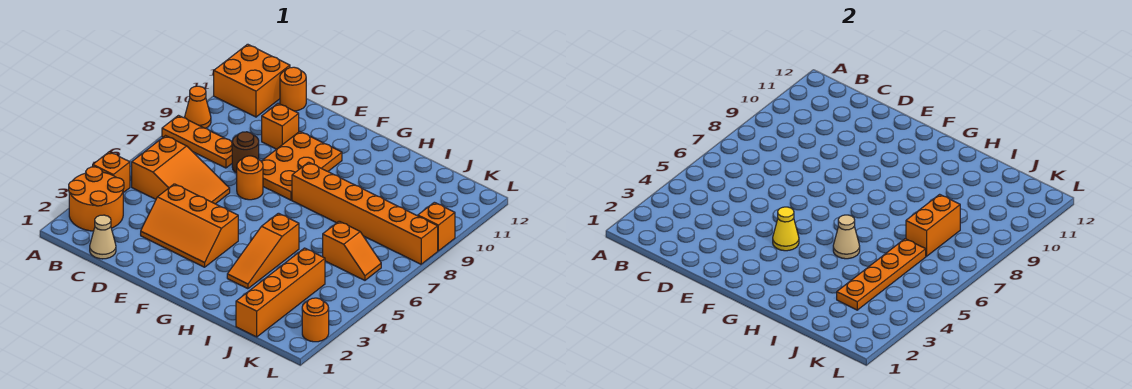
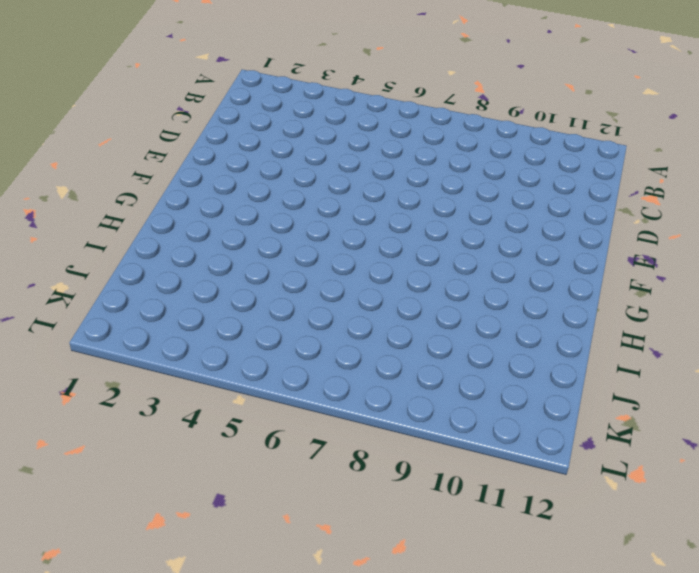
none -> orange round brick A2:B3 level 1
none -> orange brick A4 level 1
none -> orange plate A8:C8 level 1

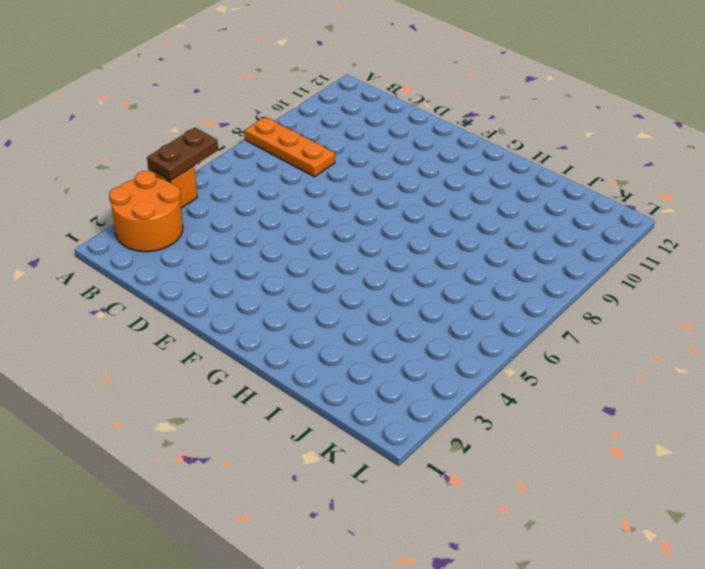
brown plate A4:A5 level 2 -> none
none -> orange cone A9 level 1
none -> orange brick A11:B12 level 1
none -> orange slope B5:D6 level 1 top B

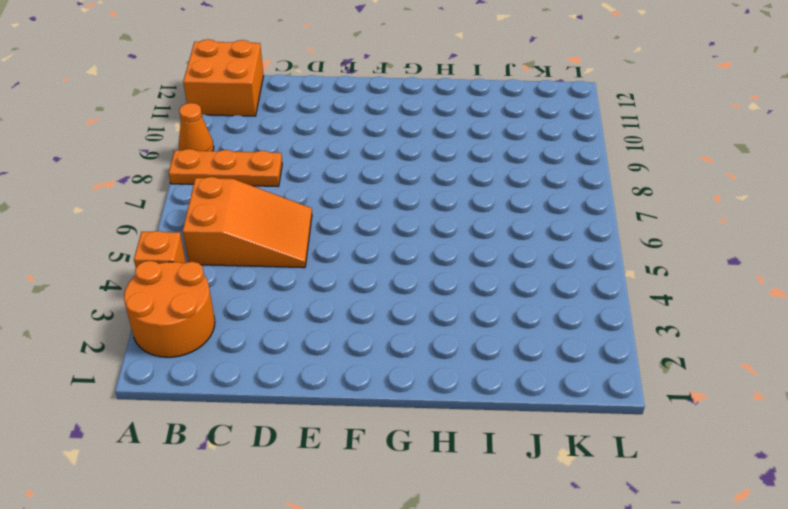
none -> tan cone C1 level 1
none -> orange round brick C12 level 1
none -> orange slope D3:F4 level 1 top 4

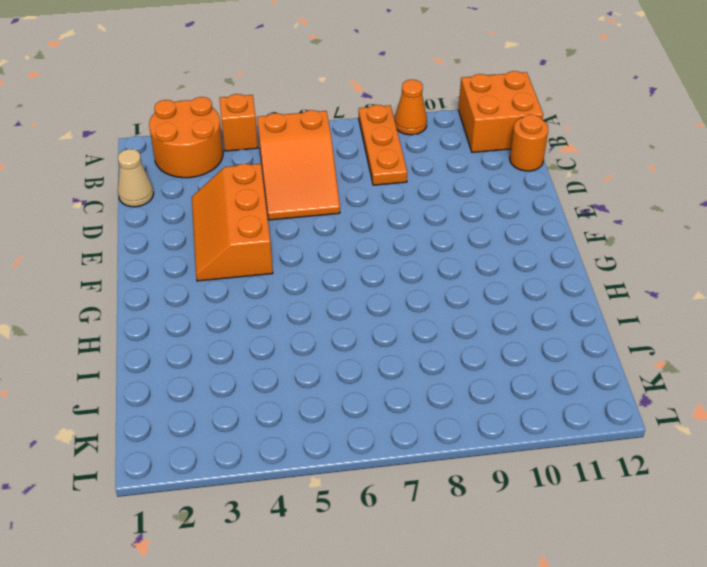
none -> brown round brick D8 level 1
none -> orange brick D10 level 1
none -> orange round brick E7 level 1

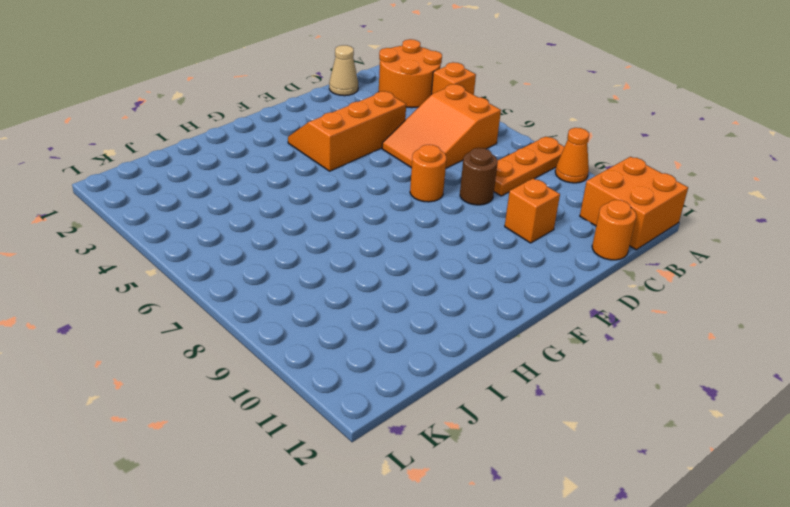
none -> orange plate E8:F10 level 1
none -> orange brick G8:L8 level 1
none -> orange slope H3:H5 level 1 top 5

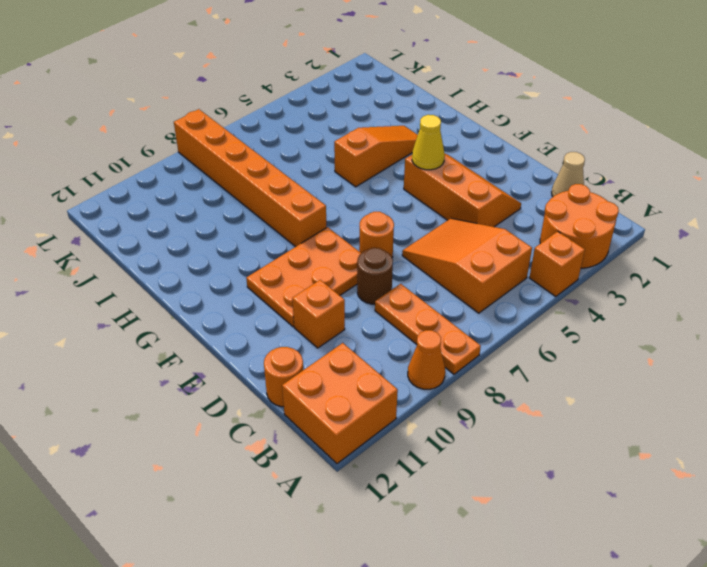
none -> orange brick J1:J4 level 1
none -> orange slope J6:K6 level 1 top J
none -> orange round brick L2 level 1

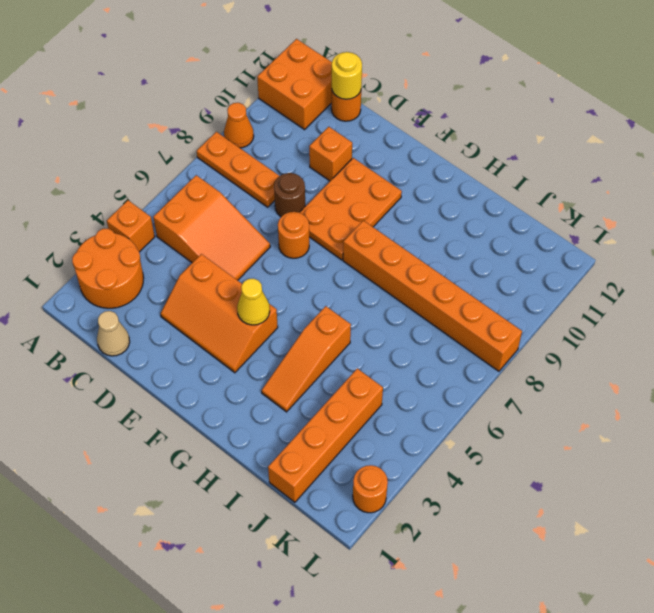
yellow round brick C12 level 2 -> none
none -> orange slope J6:K6 level 1 top J
none -> orange brick L9 level 1
none -> tan cone H5 level 2

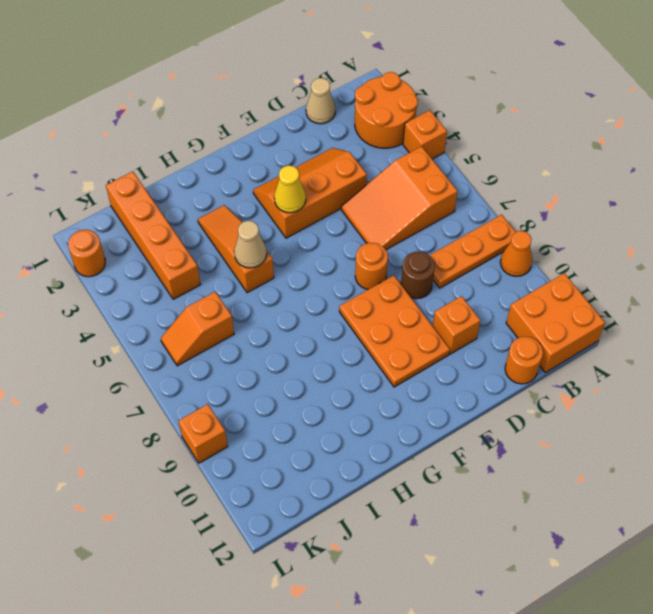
none -> orange brick G8:L8 level 1
none -> orange plate J3:J6 level 2
none -> orange brick J7:J8 level 2

